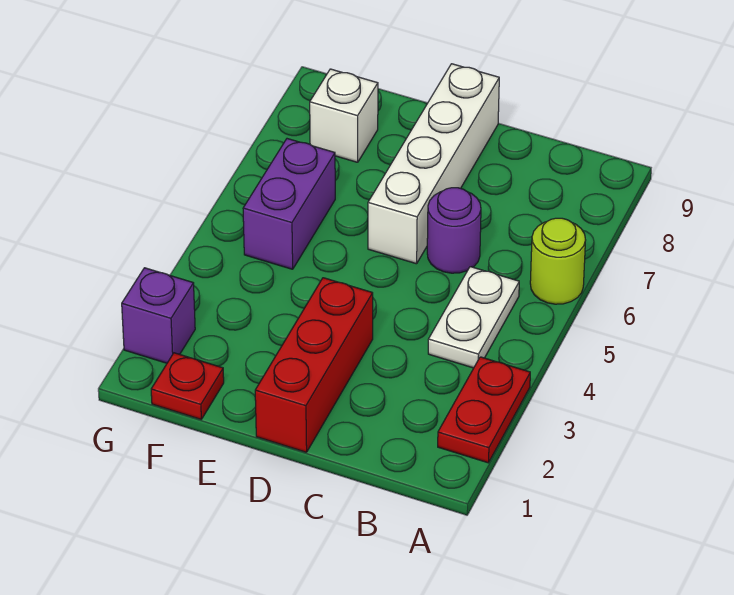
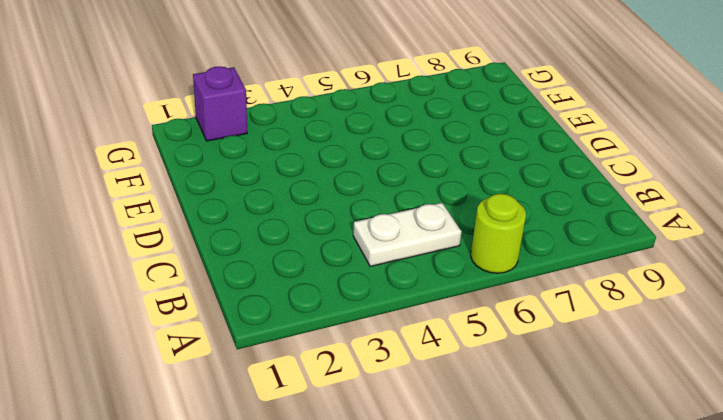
none -> red plate A2:A3 level 1
none -> purple round brick C6 level 1

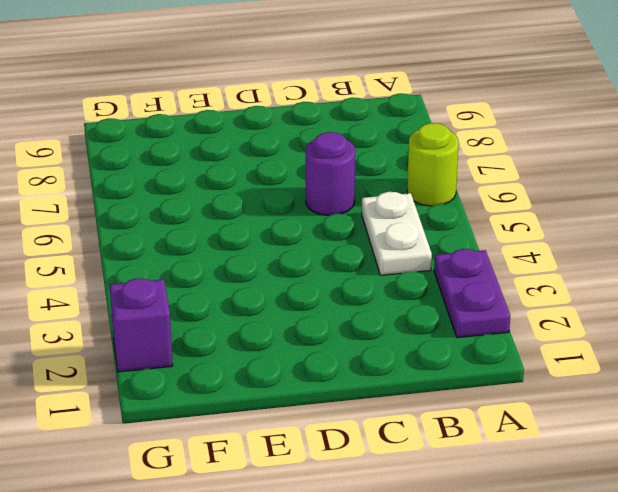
purple plate A2:A3 level 1 -> red plate A2:A3 level 1
none -> red brick D1:D3 level 1
none -> white brick D6:D9 level 1

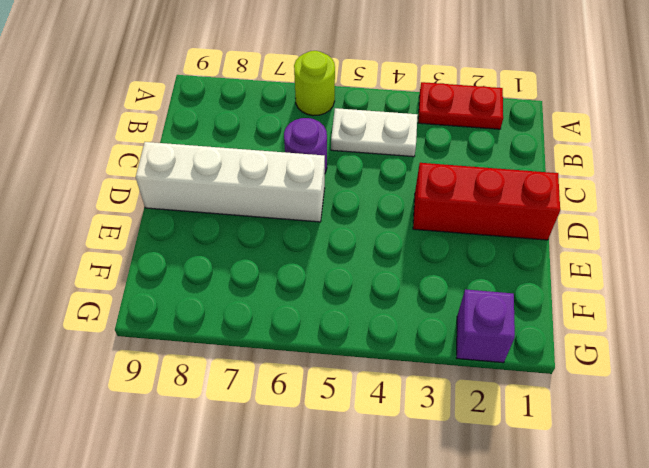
none -> red plate F1 level 1
none -> purple brick F5:F6 level 1

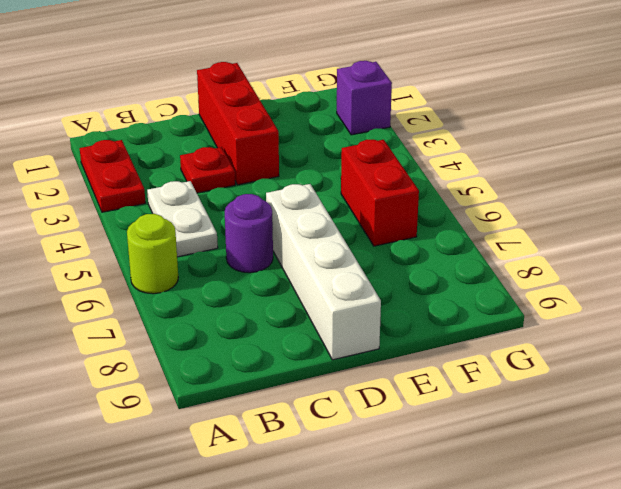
red plate C3 level 1 -> red plate F1 level 1
red brick F5:F6 level 1 -> purple brick F5:F6 level 1
none -> white brick F8 level 1

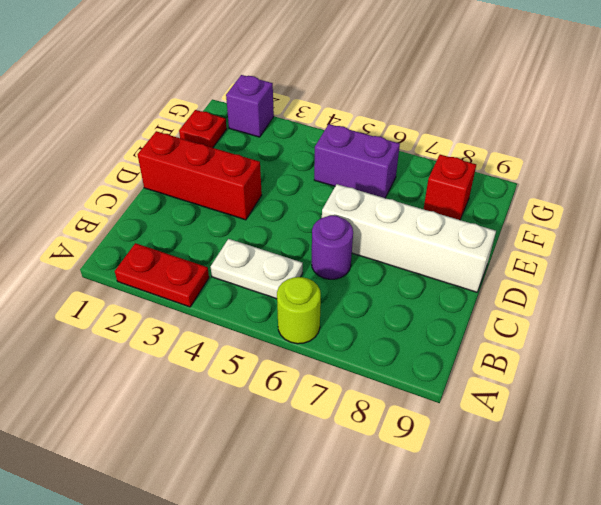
red brick F8 level 1 -> white brick F8 level 1

